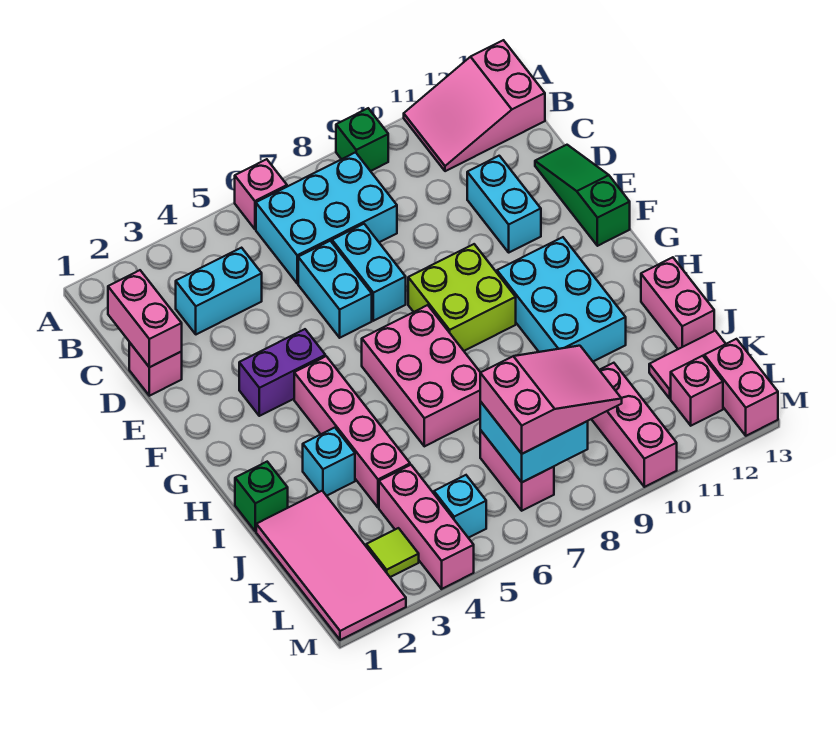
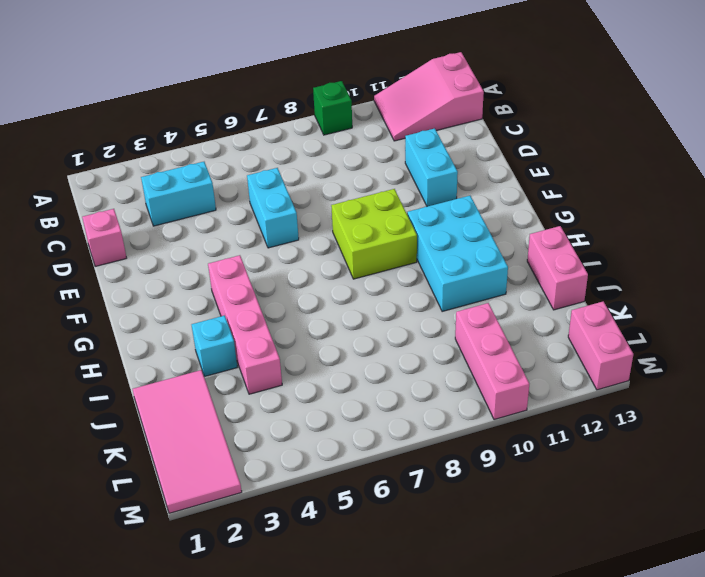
none -> pink brick A6 level 1
none -> cyan brick B6:C8 level 1
none -> cyan brick D7:E7 level 1
none -> green slope D13:F13 level 1 top F

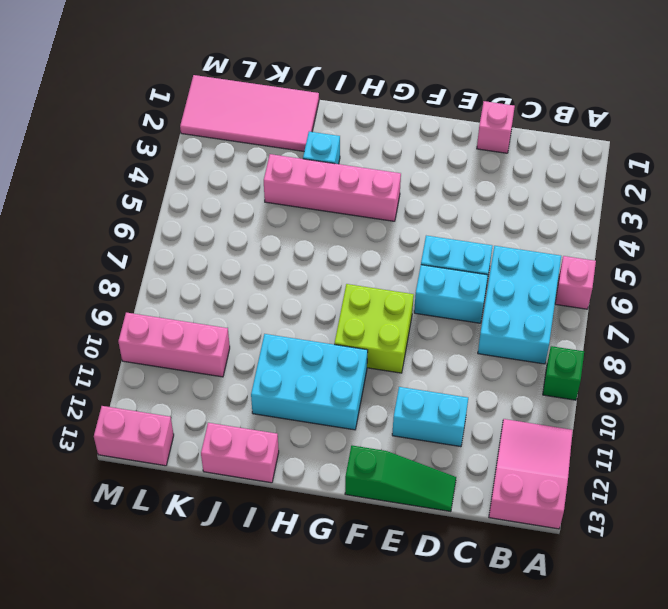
none -> cyan brick C3:C4 level 1
none -> purple brick F3:F4 level 1
none -> pink brick G6:I7 level 1
none -> green brick I1 level 1

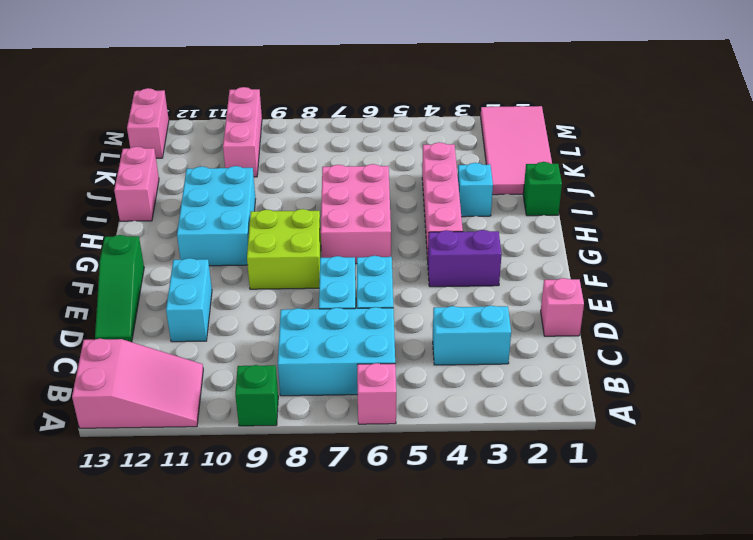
none -> pink brick K4:M4 level 1
none -> pink brick K7:L7 level 1
none -> pink tile K12:K13 level 1
none -> lime tile L3 level 1

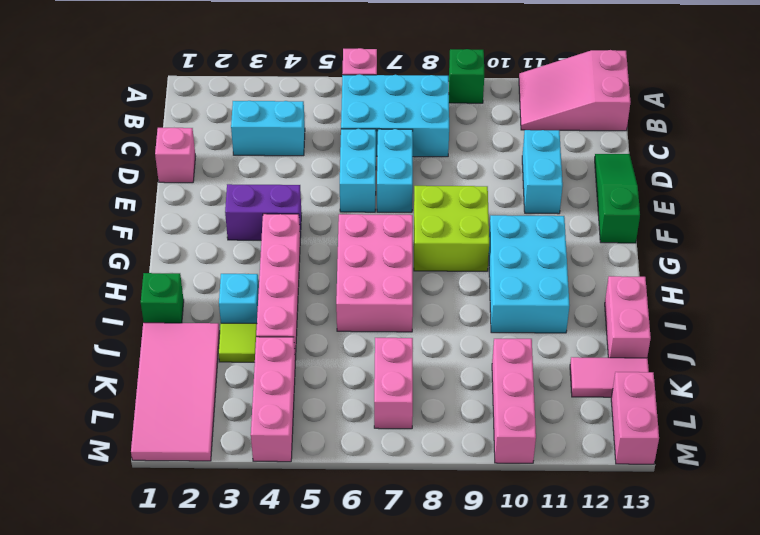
lime tile J3 level 1 -> lime tile L3 level 1
none -> cyan brick L5 level 1
none -> pink brick L12 level 1
none -> pink brick C1:D1 level 2
none -> cyan brick K7:L8 level 2

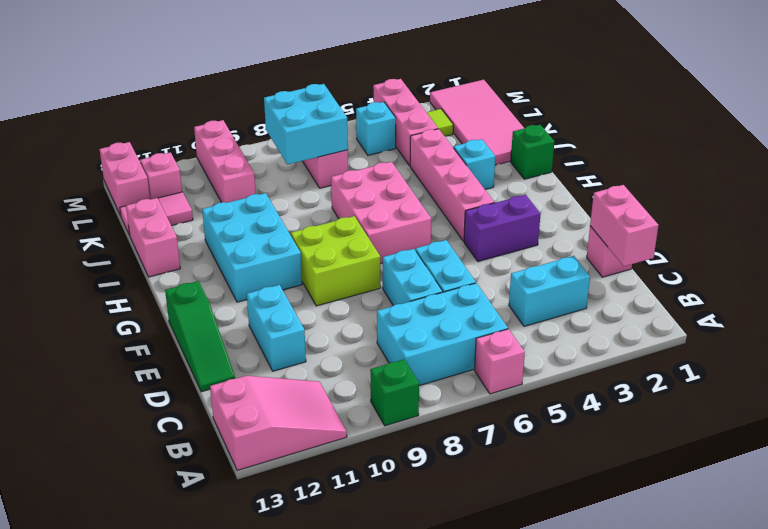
none -> pink slope K7:L9 level 3 top 7

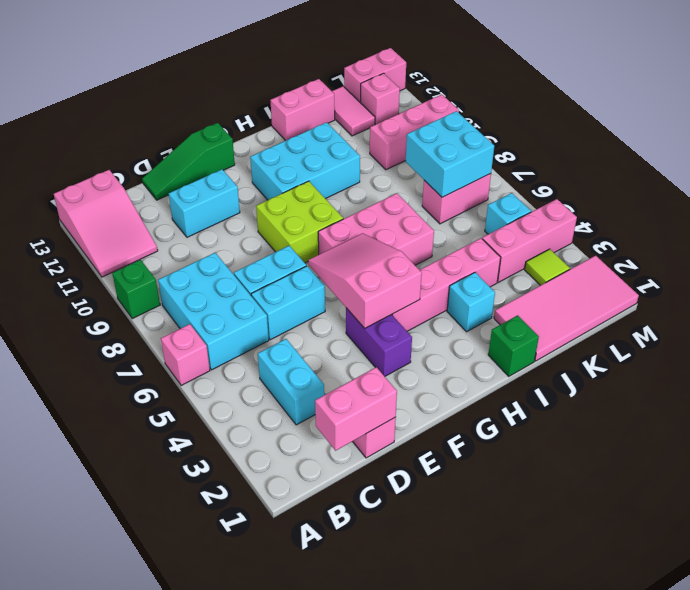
pink slope F4:G6 level 2 top 4 -> pink slope K7:L9 level 3 top 7

